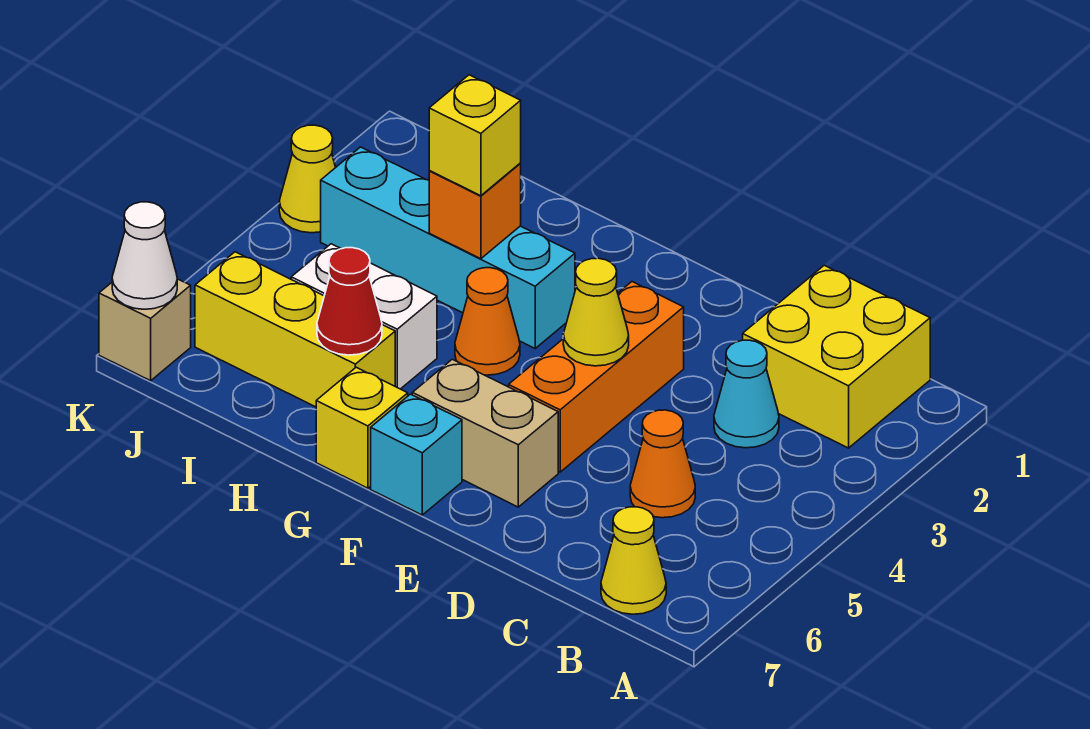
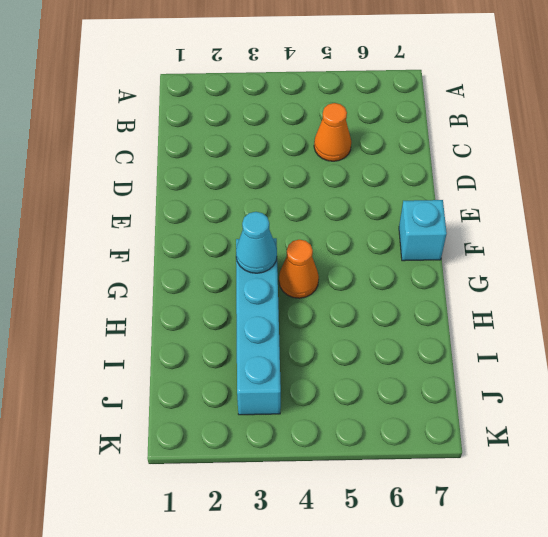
cyan cone G3 level 2 -> cyan cone C3 level 1
none -> yellow brick B1:C2 level 1
none -> yellow cone B7 level 1
none -> orange brick E3:E5 level 1

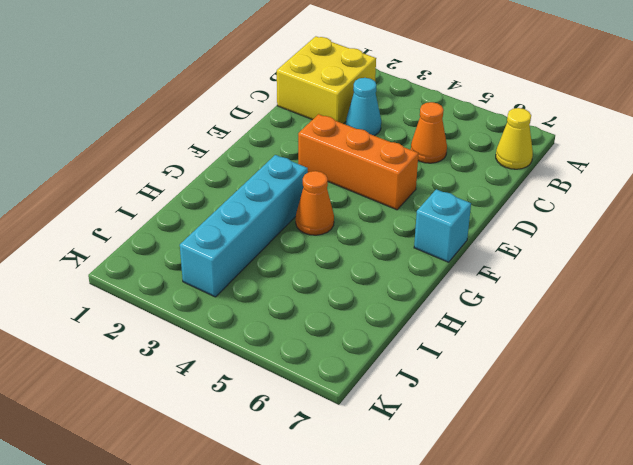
none -> tan brick E6:F6 level 1
none -> yellow brick G7 level 1
none -> white brick H5:I5 level 1

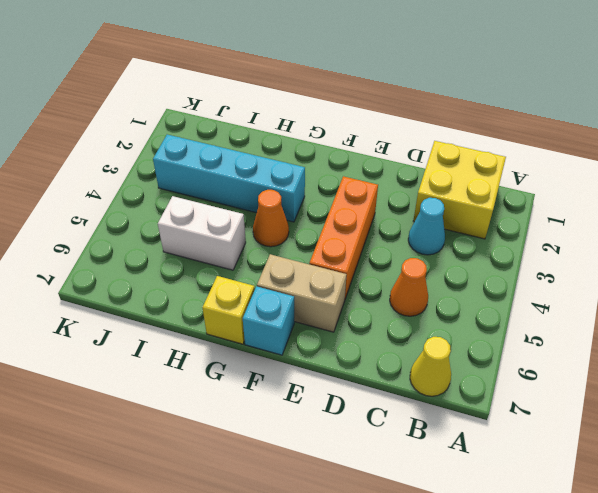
none -> yellow brick H6:J6 level 1
none -> yellow cone K3 level 1
none -> tan brick K7 level 1

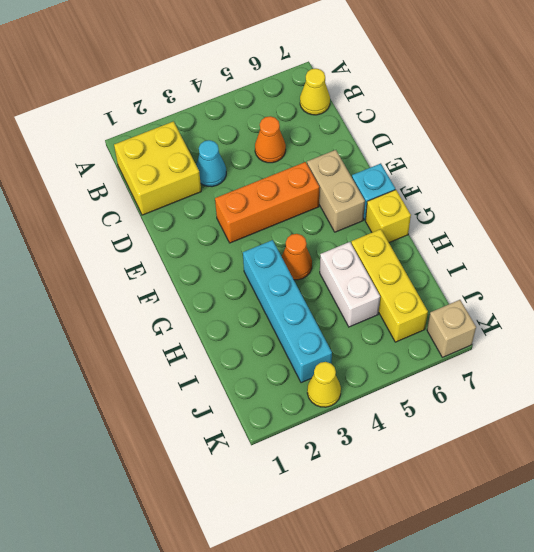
none -> yellow cone E4 level 2
none -> orange brick H3 level 2
none -> red cone H6 level 2

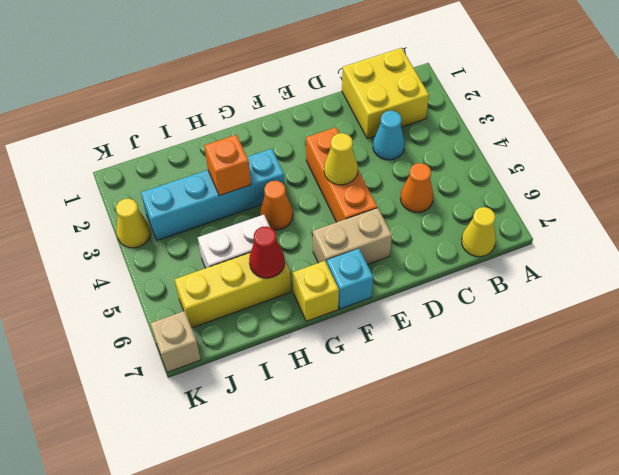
none -> white cone K7 level 2
none -> yellow brick H3 level 3

